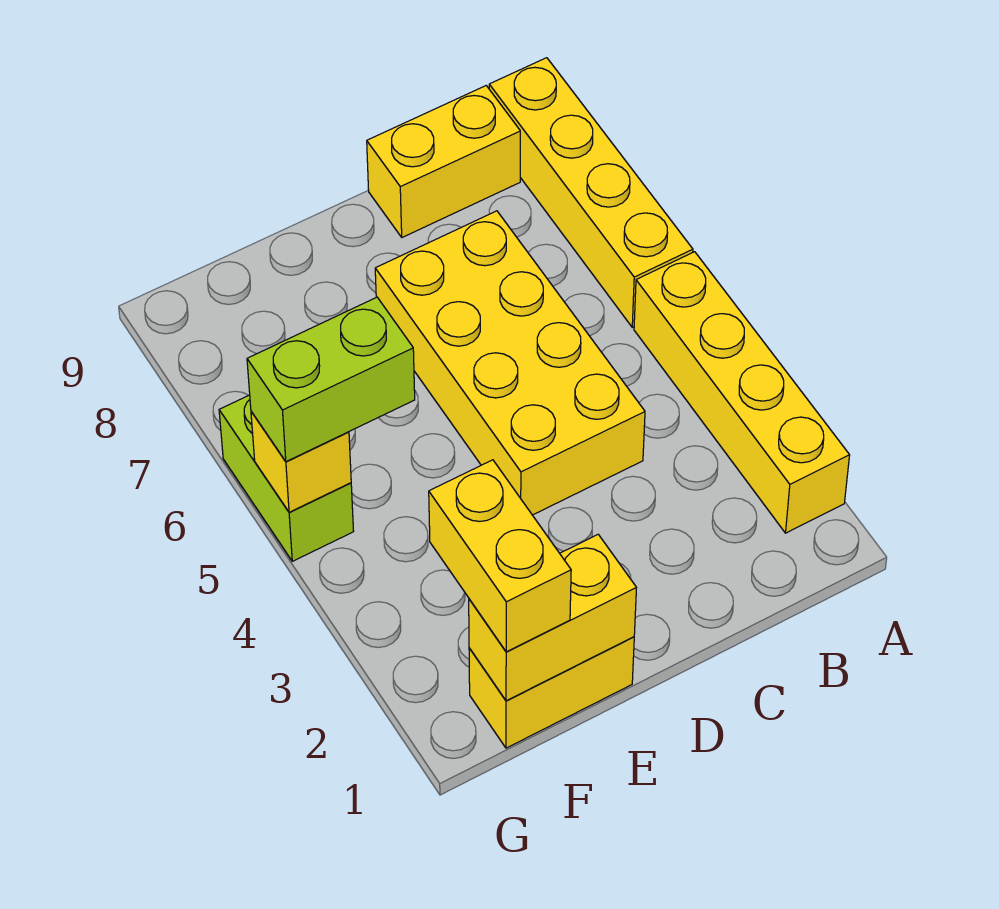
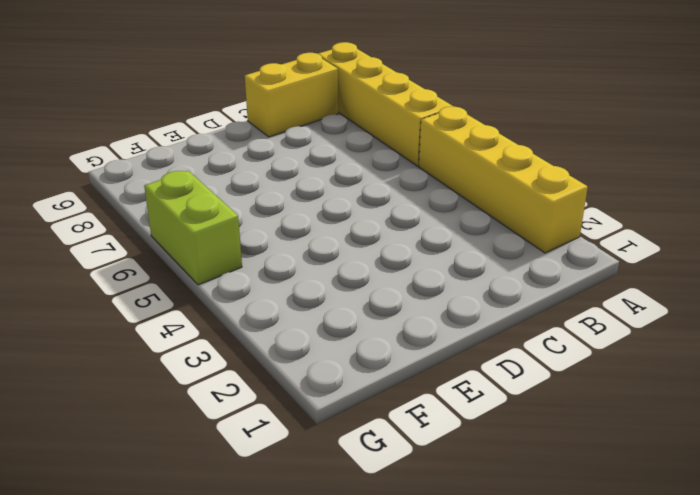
none -> yellow brick C4:D7 level 1
none -> yellow brick E1:F1 level 1

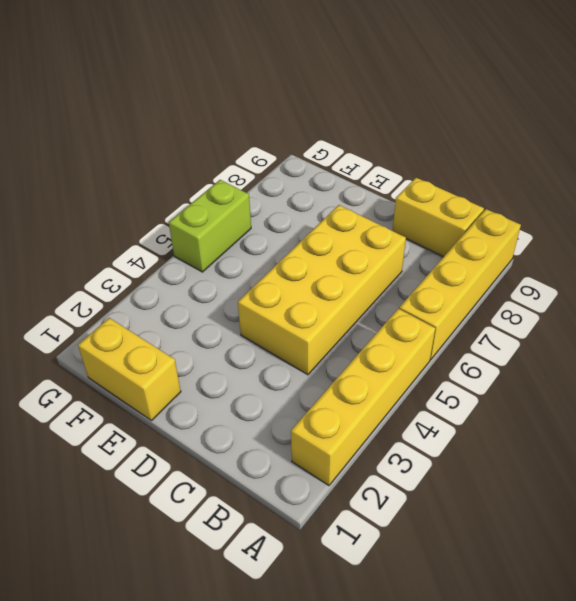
none -> yellow brick E1:F1 level 2
none -> yellow brick G5 level 2

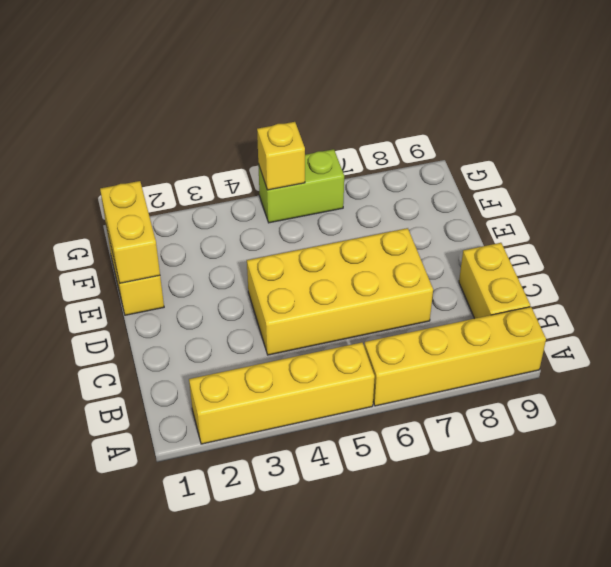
none -> yellow brick F1:F2 level 3
none -> lime brick F5:G5 level 3

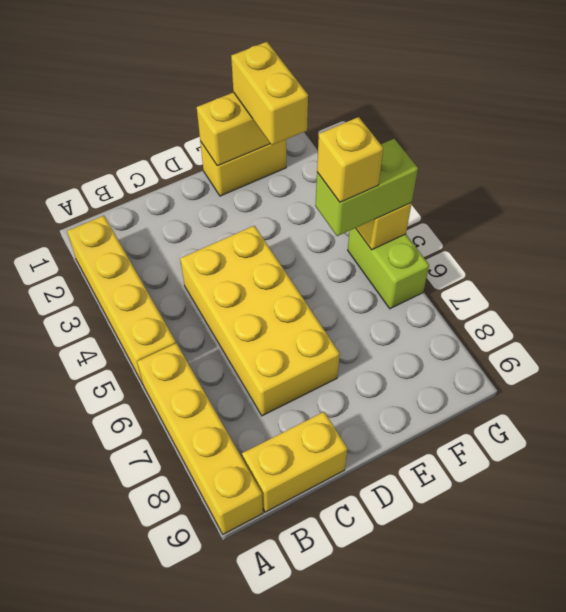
yellow brick F5 level 4 -> none

